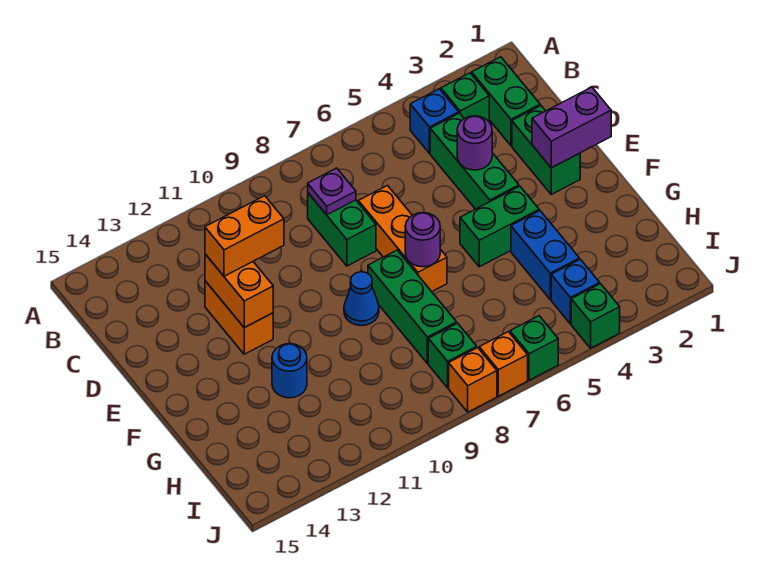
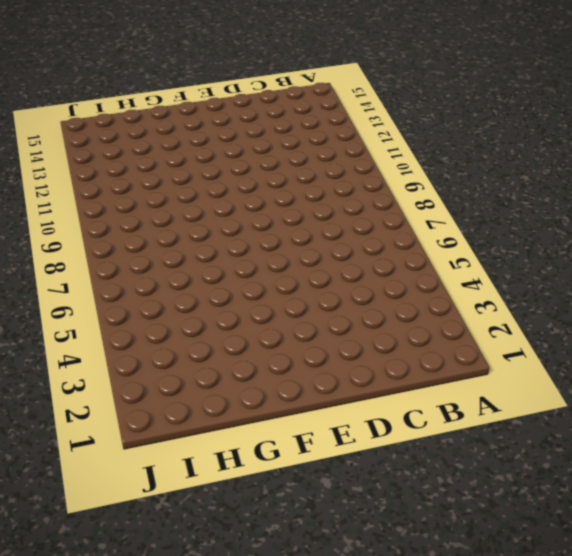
none -> green brick B2:C2 level 1
none -> green brick B3 level 1
none -> blue brick B4 level 1

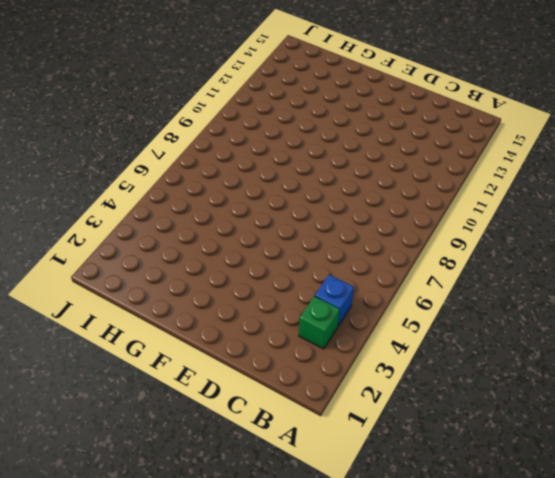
none -> green brick B2:C2 level 1
none -> green brick C4:E4 level 1
none -> green brick C8:D8 level 1

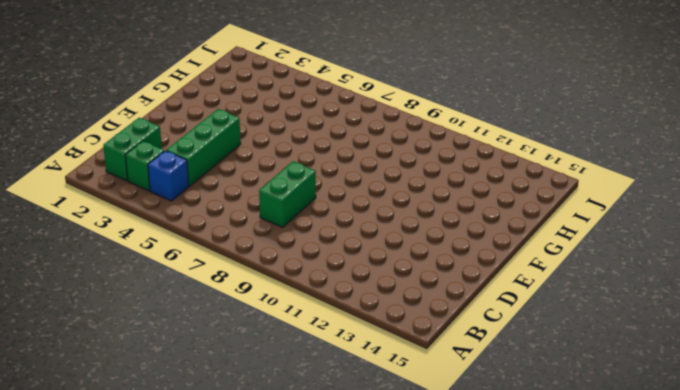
none -> green brick D2:E2 level 1
none -> orange brick D7:F7 level 1
none -> orange brick D12:E12 level 1

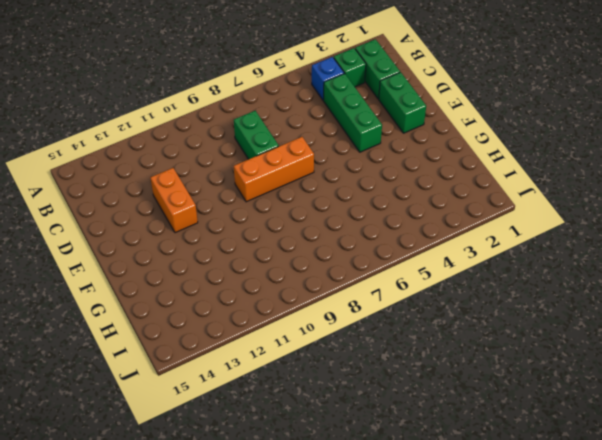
orange brick E7:E9 level 1 -> orange brick D7:F7 level 1
none -> green brick F4:F5 level 1
none -> green brick F8:H8 level 1
none -> blue cone F9 level 1

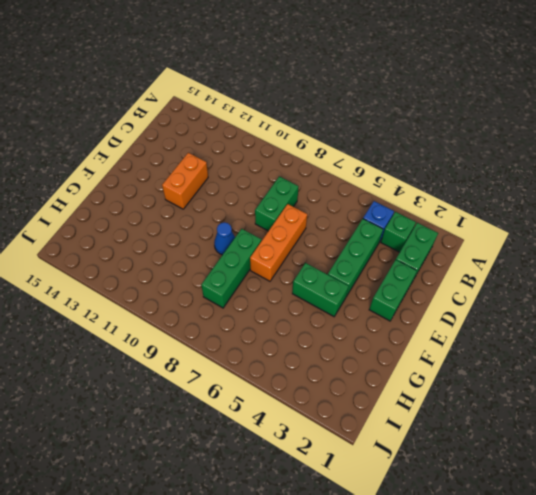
none -> blue brick G4:H4 level 1
none -> blue round brick G12 level 1
none -> blue brick I4 level 1

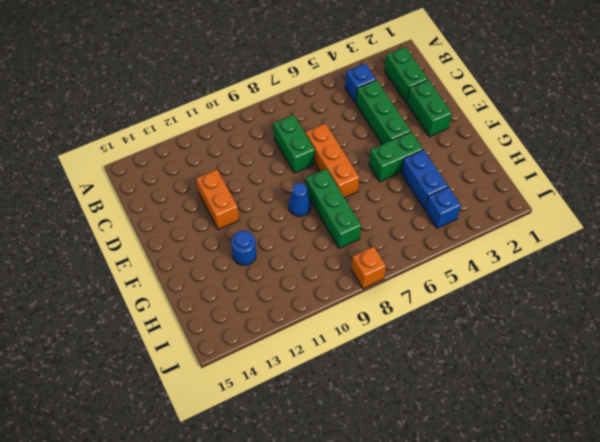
none -> green brick B3 level 1
none -> green brick I8 level 1
none -> green brick J4 level 1

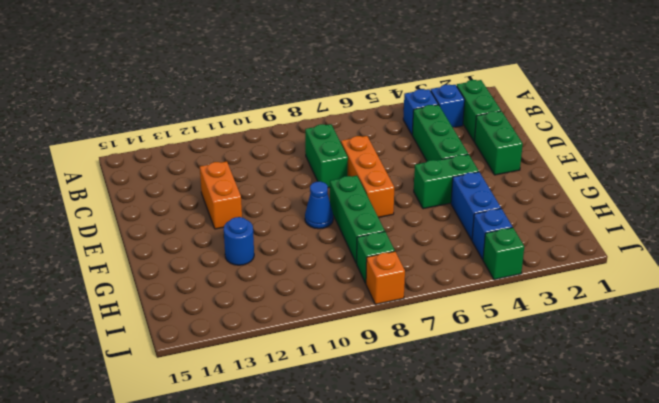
blue brick B3 level 1 -> green brick B3 level 1
none -> green brick J6 level 1
none -> orange brick J7 level 1
none -> purple plate C8 level 2

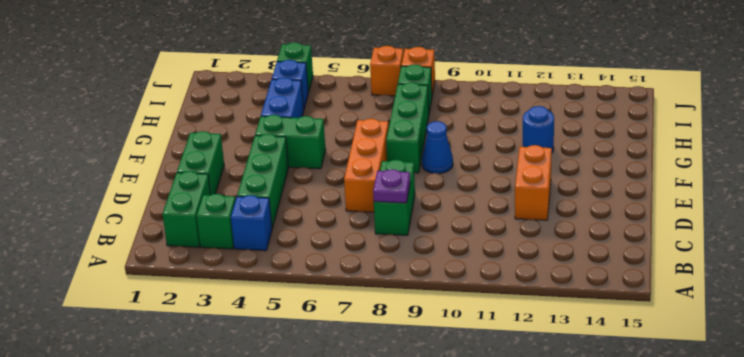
none -> green brick J6 level 1
none -> purple round brick D4 level 2
none -> orange brick D12:E12 level 2

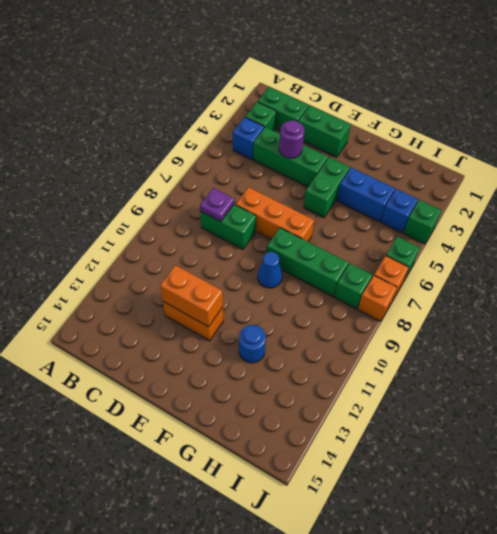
none -> purple brick E1:E2 level 2
none -> purple round brick F7 level 2
none -> orange brick D11:D12 level 3

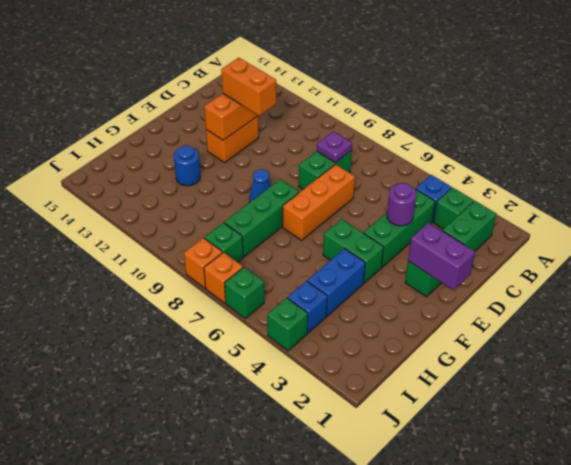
none -> purple round brick F7 level 2

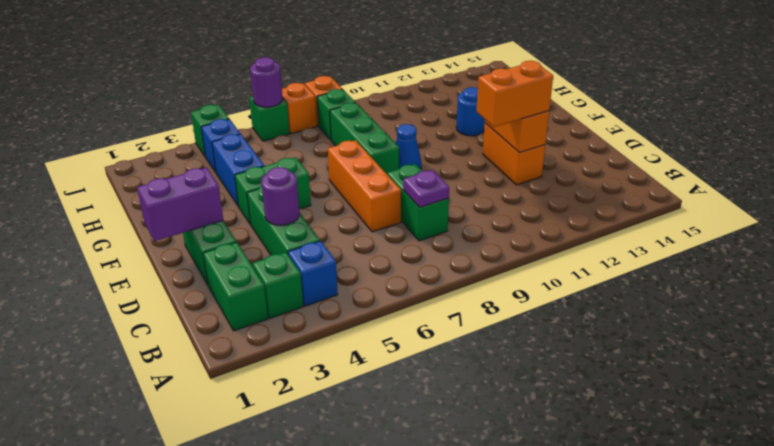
purple round brick J6 level 2 -> purple round brick F7 level 2

